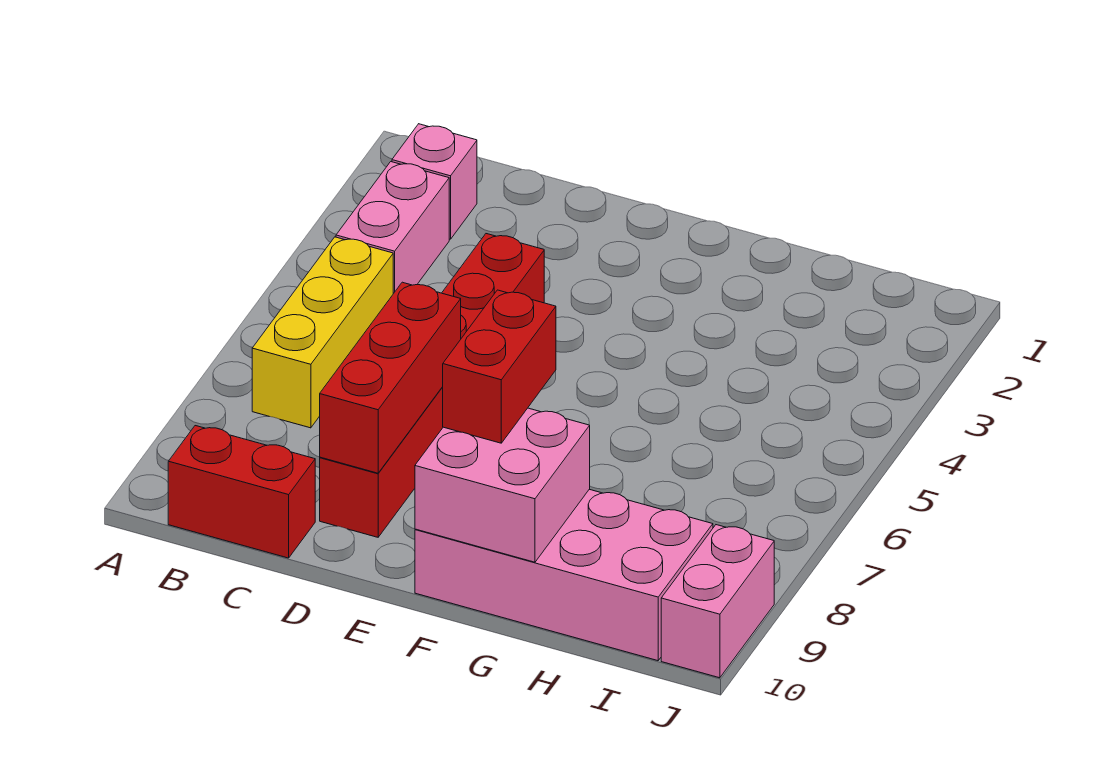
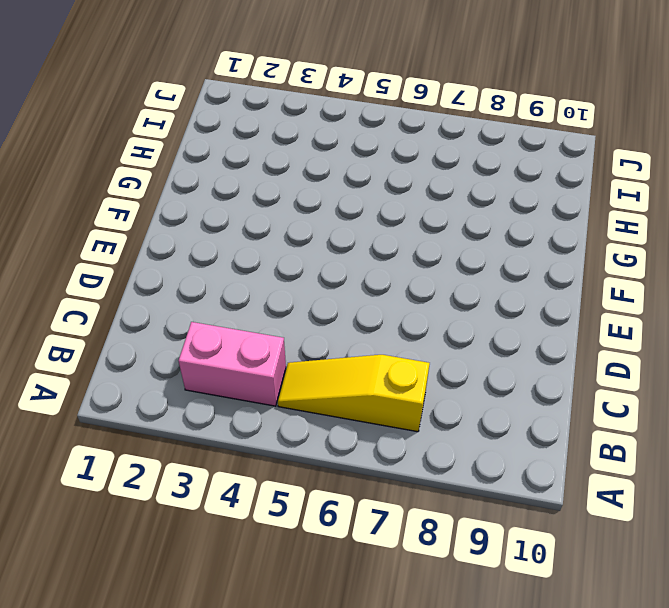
yellow slope B5:B7 level 1 top 7 -> yellow brick B5:B7 level 1
none -> pink brick B2 level 1
none -> red brick B10:C10 level 1

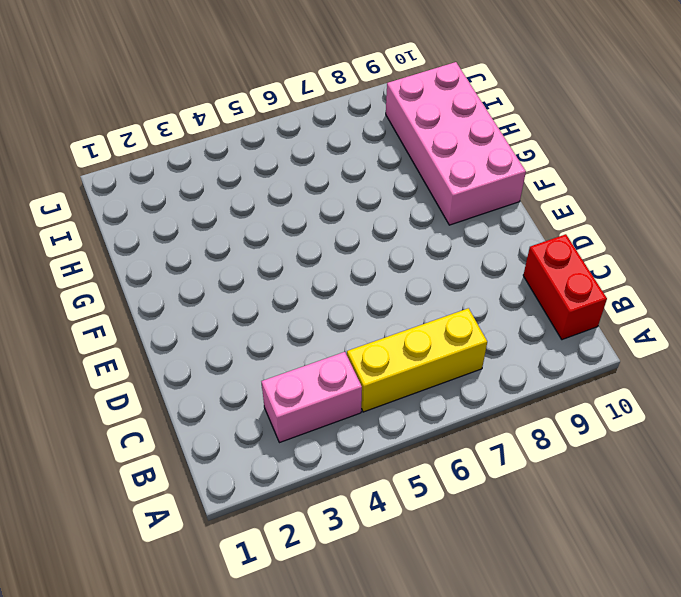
none -> pink brick B2 level 1
none -> red brick D4:D9 level 1

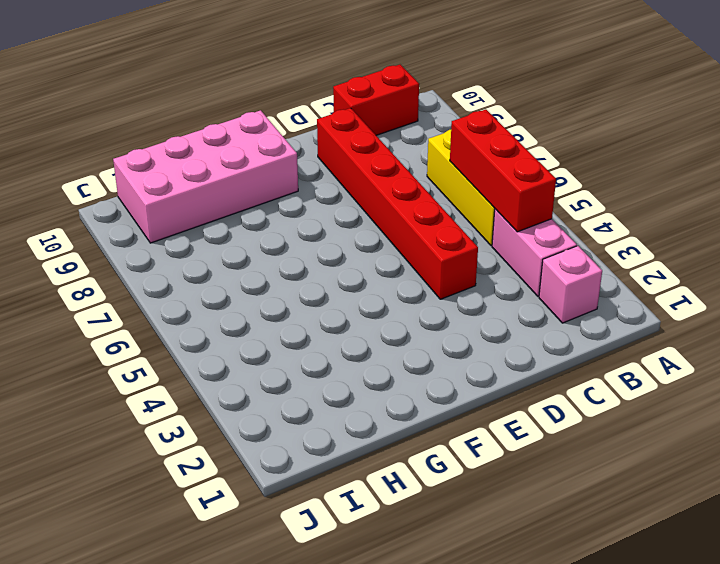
red brick B4:B6 level 2 -> red brick D7:D9 level 2
none -> pink brick J9:J10 level 1
none -> pink brick F9:G10 level 2

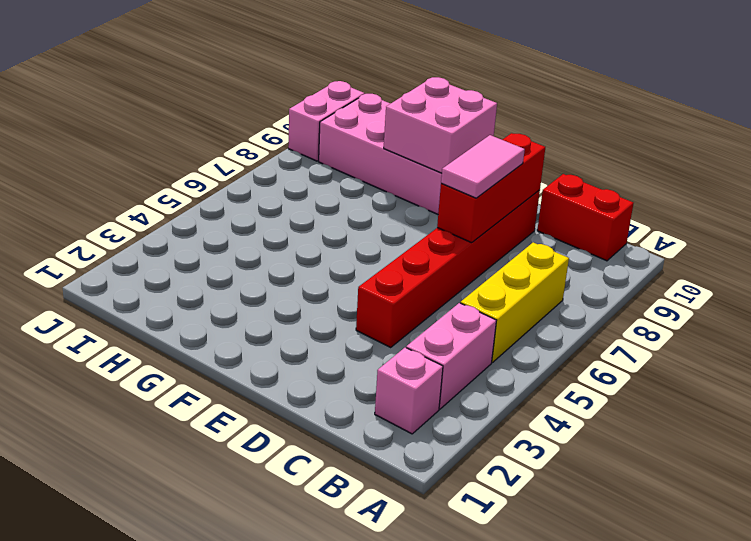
pink tile D7:D8 level 3 -> none
none -> red brick F8:F9 level 3

